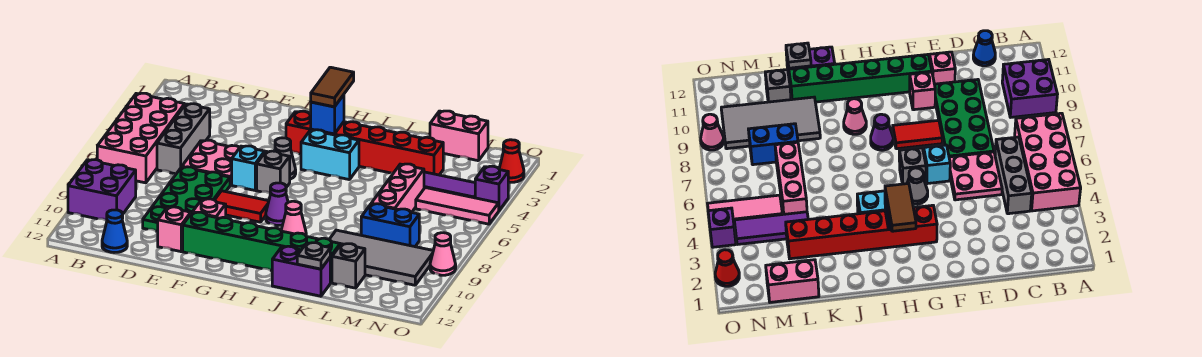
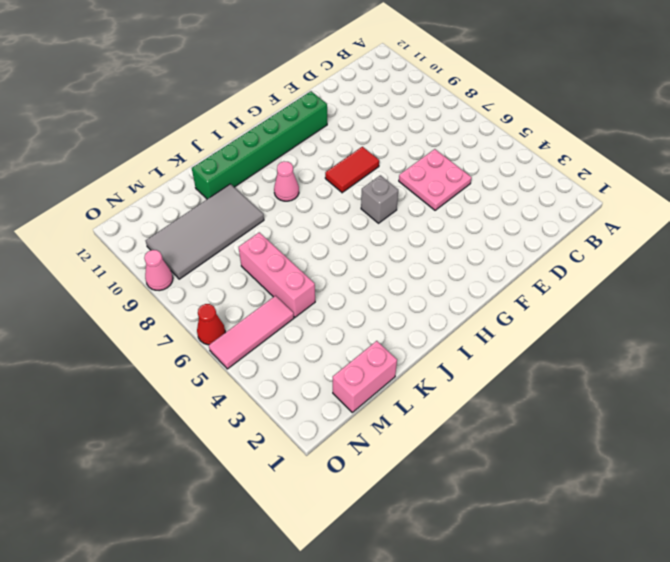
red cone O6 level 1 -> red cone O2 level 1
none -> pink brick A4:B7 level 1
none -> purple brick A9:B10 level 1
none -> grey brick C4:C6 level 1
none -> blue cone C12 level 1

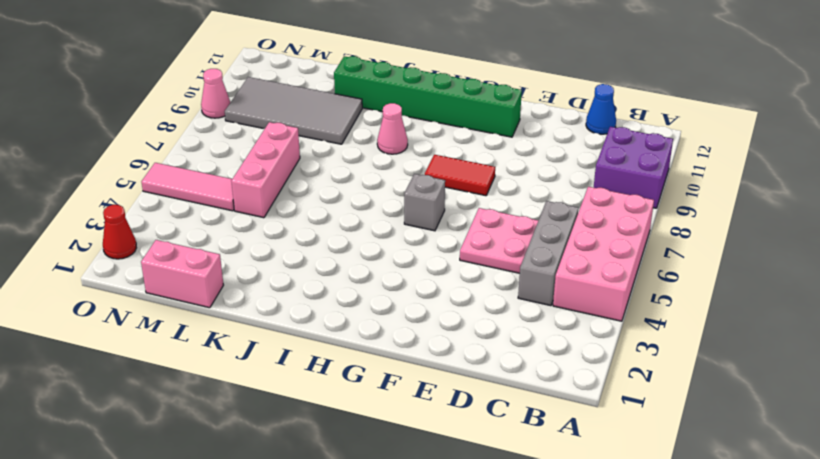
none -> green plate D7:E10 level 1
none -> pink brick E11 level 1
none -> cyan brick F6 level 1
none -> pink brick F10 level 1

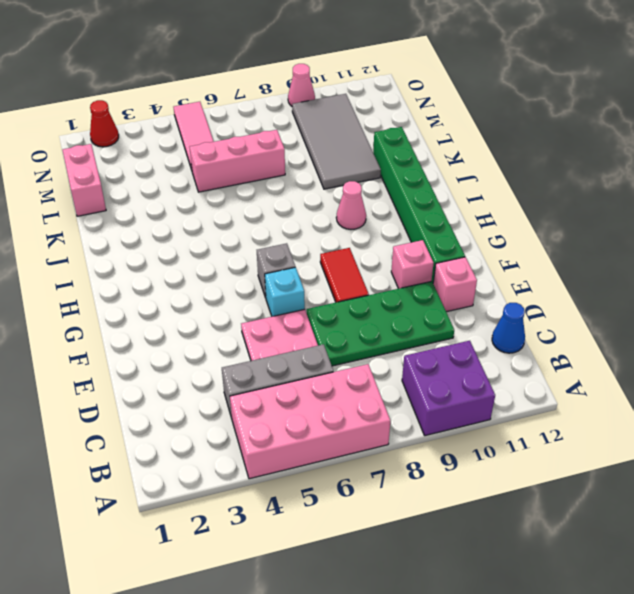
none -> red brick G3:L3 level 1
none -> grey cone G5 level 1
none -> cyan brick H4:I4 level 1
none -> purple cone H8 level 1

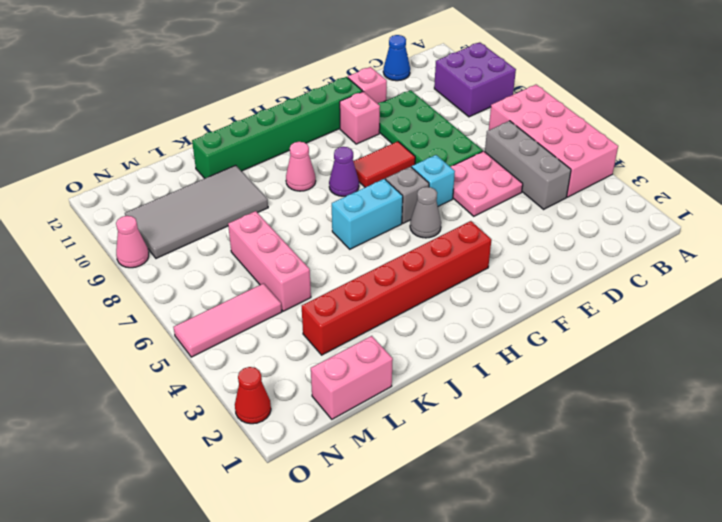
cyan brick H6:I6 level 1 -> cyan brick H4:I4 level 1
none -> purple brick J12:K12 level 1
none -> purple tile L4:N4 level 1
none -> blue brick L8:M8 level 1
none -> grey brick L11 level 1

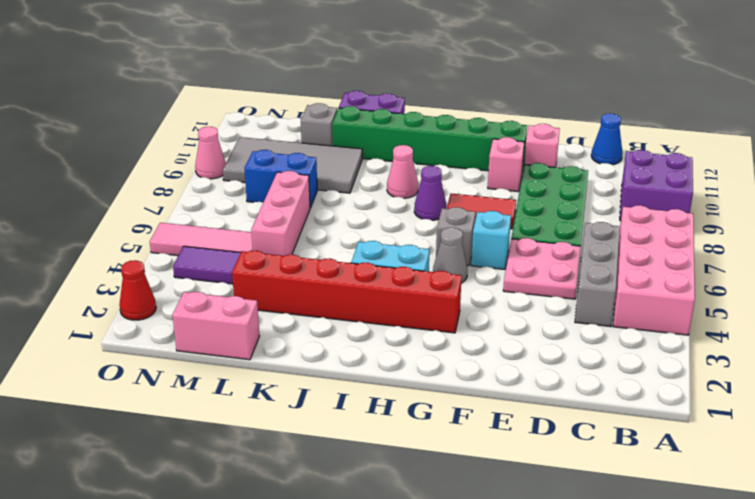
none -> purple brick O4 level 1
none -> blue brick H3 level 2
none -> grey plate K12 level 2
none -> brown tile H2:H3 level 3

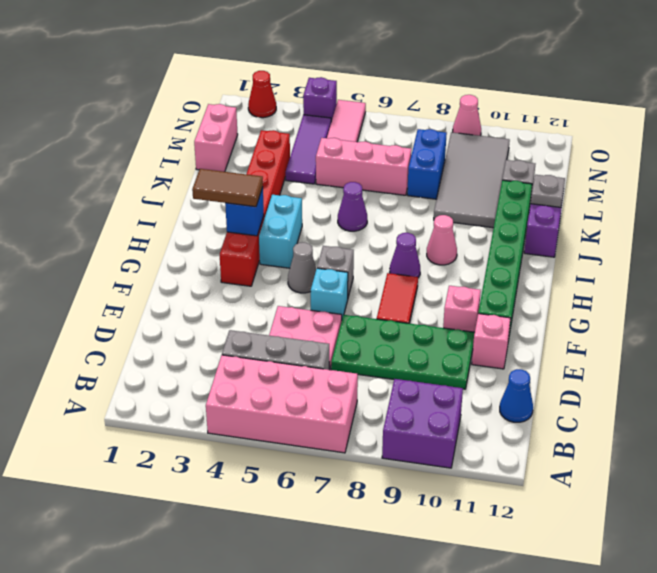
purple cone J6 level 1 -> none

